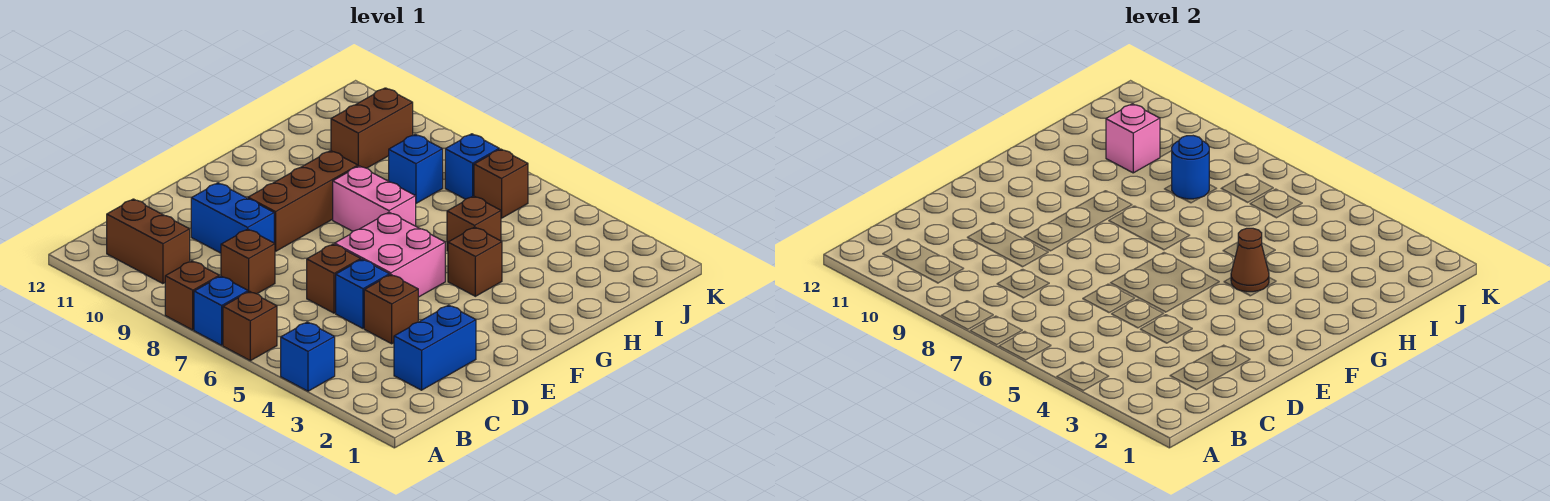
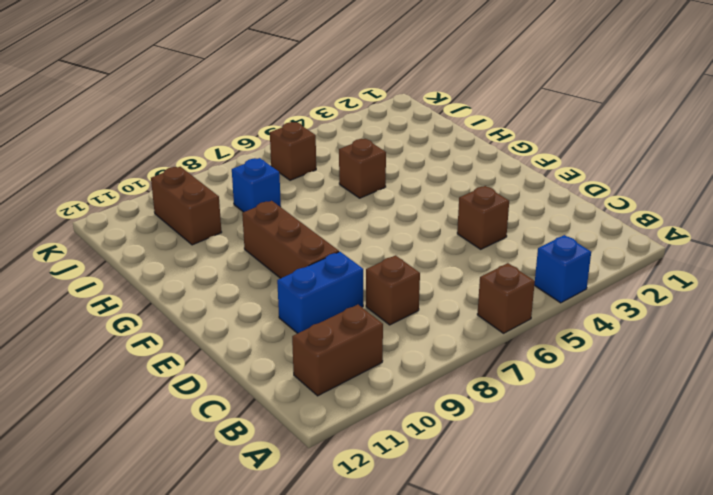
none -> blue brick A7 level 1
none -> brown brick A8 level 1
none -> blue brick C2:D2 level 1

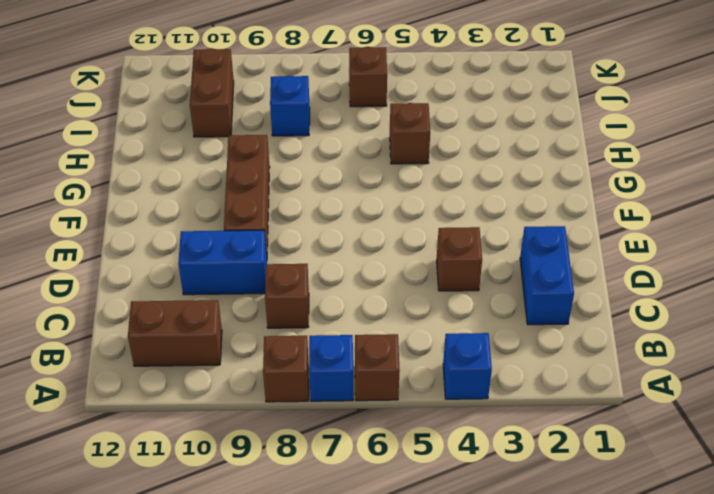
none -> blue brick D5 level 1
none -> brown brick D6 level 1
none -> pink brick E5:F6 level 1

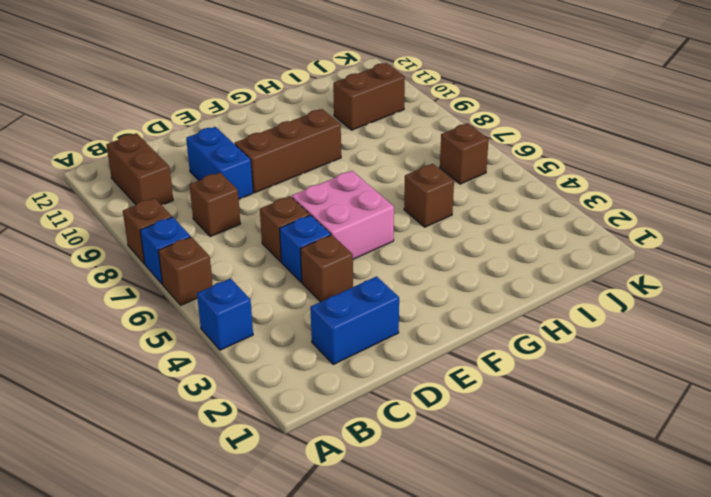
none -> brown brick G4 level 1
none -> pink brick G7:G8 level 1
none -> blue brick I8 level 1

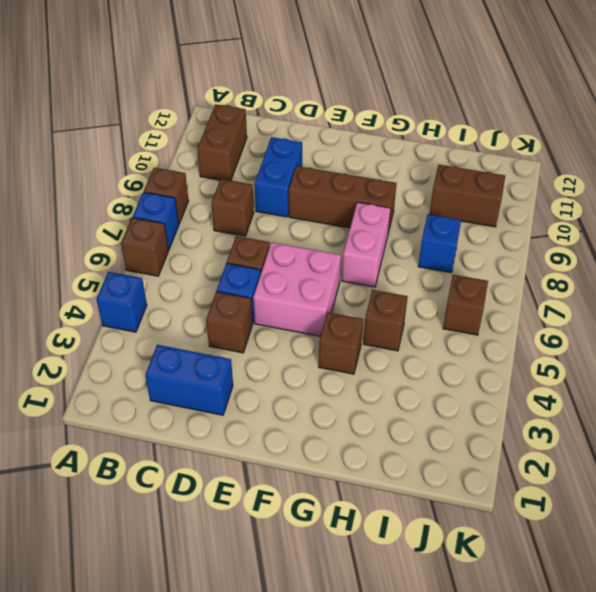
none -> blue brick J7 level 1
none -> brown cone G4 level 2
none -> blue round brick I8 level 2

